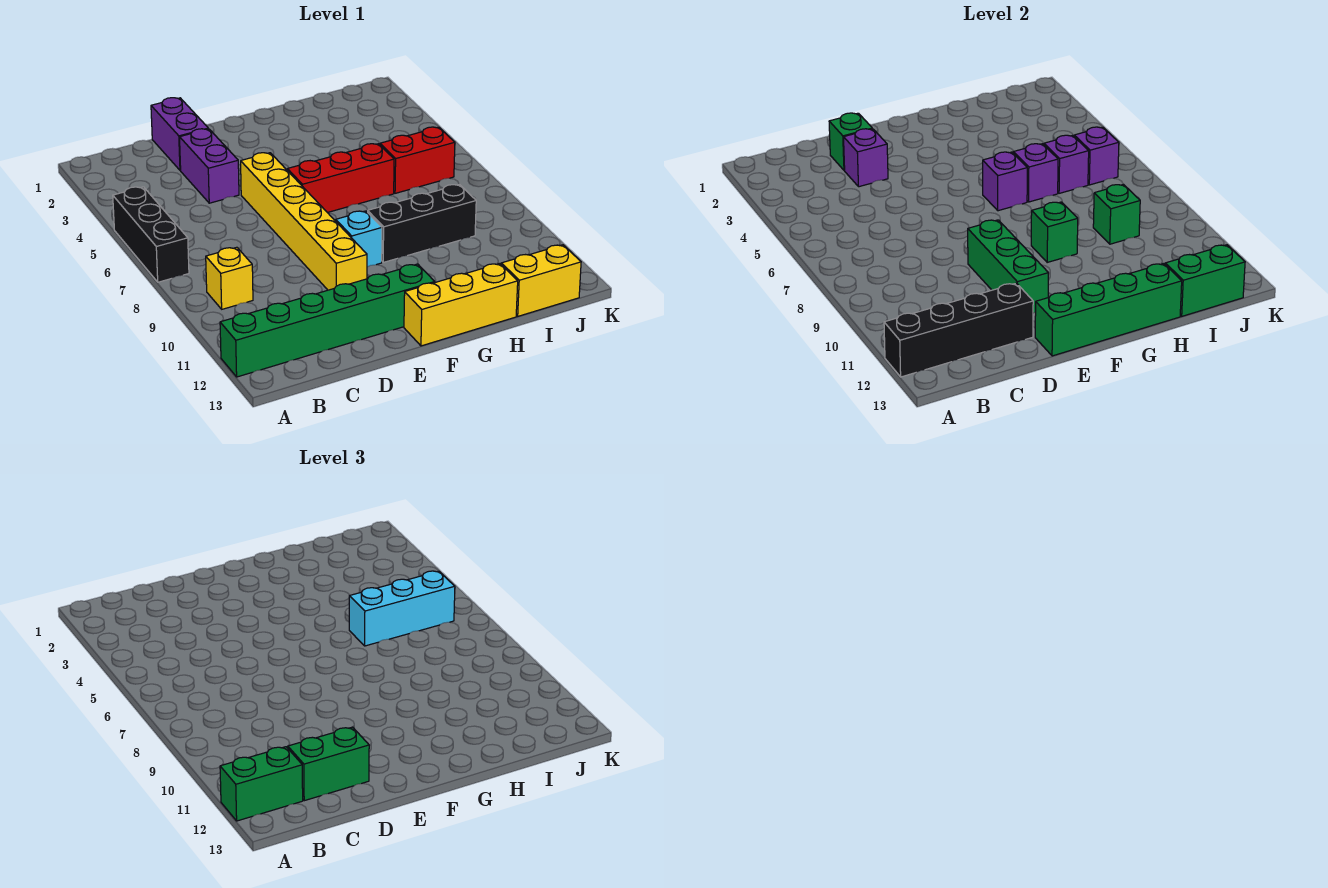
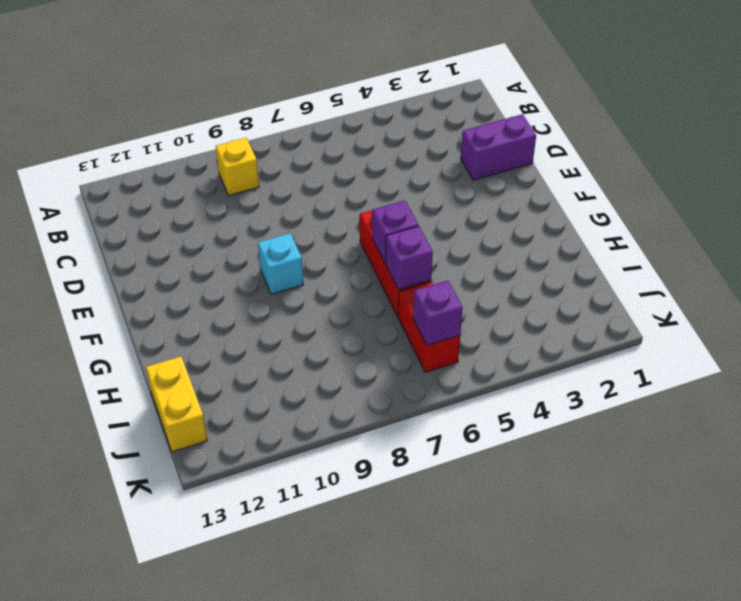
none -> black brick A5:A7 level 1
none -> green brick A12:F12 level 1
none -> purple brick D3:D4 level 1

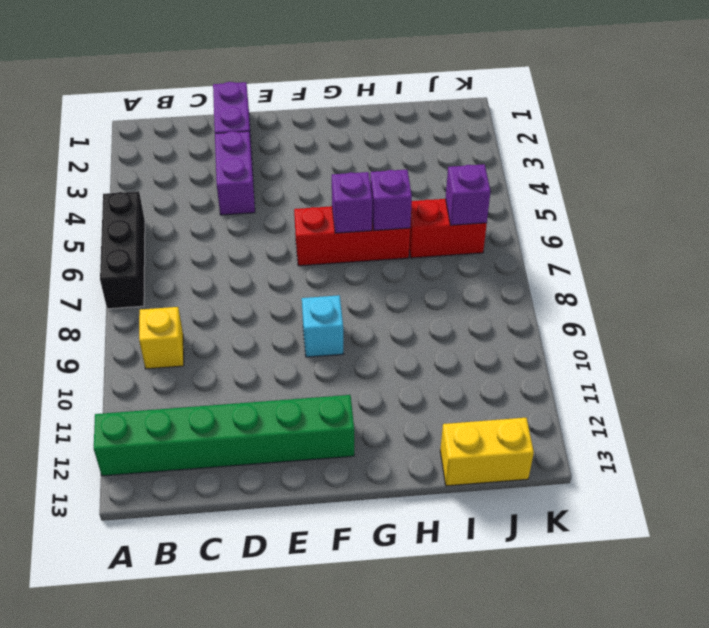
none -> yellow brick E5:E10 level 1
none -> yellow brick F13:H13 level 1
none -> black brick G9:I9 level 1

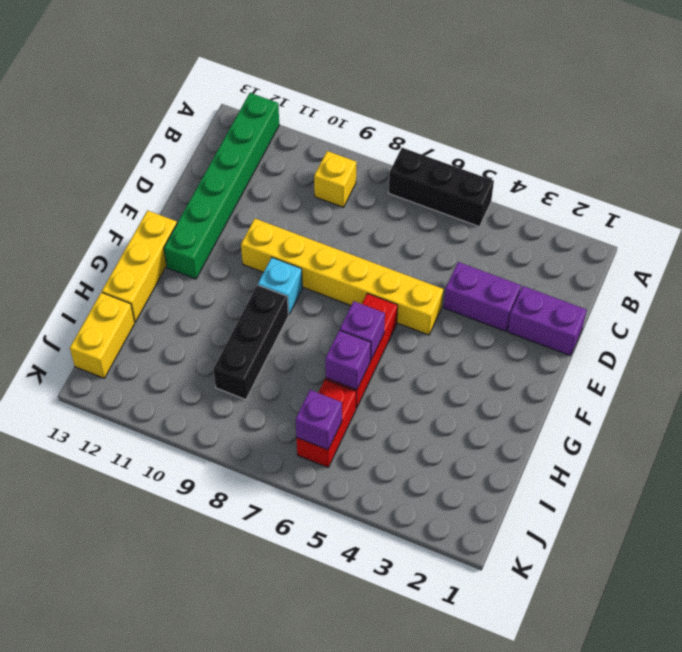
none -> black brick A12:D12 level 2
none -> green brick D2 level 2
none -> purple brick D3 level 2

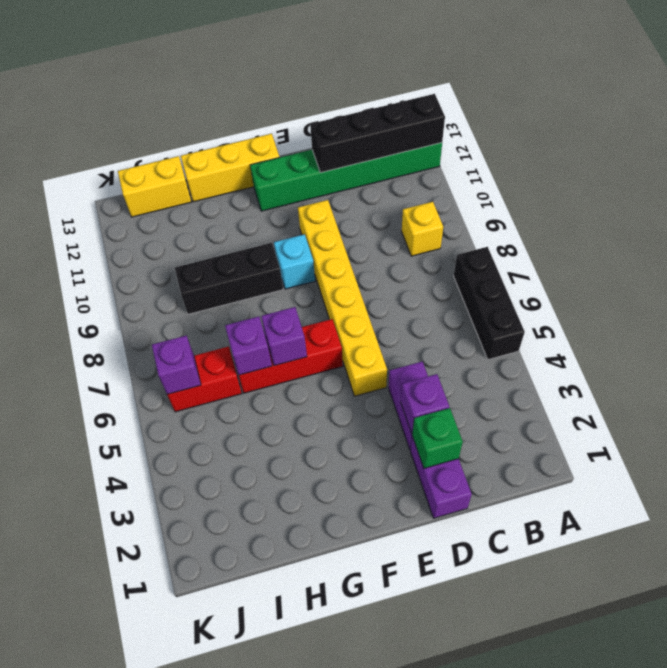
none -> green brick E9:E11 level 2
none -> green brick E13:H13 level 2
none -> green brick G9 level 2

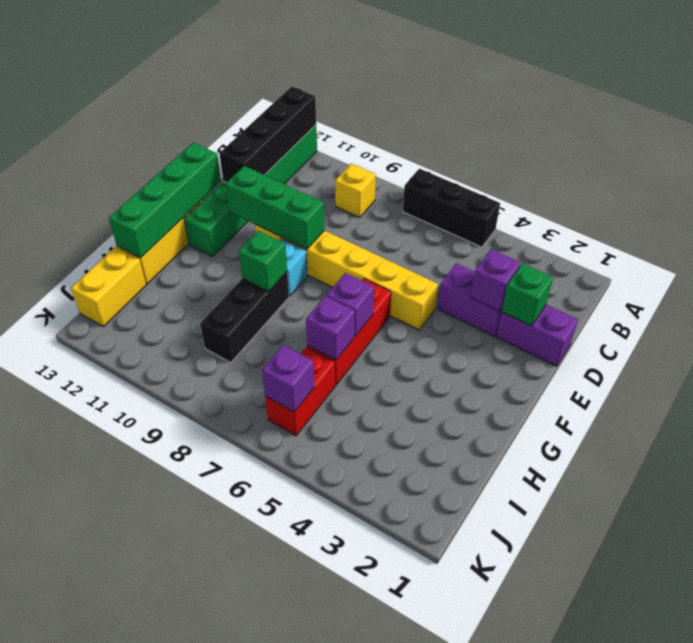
none -> purple brick I6 level 2
none -> green brick I9 level 2
none -> green brick I13:J13 level 2

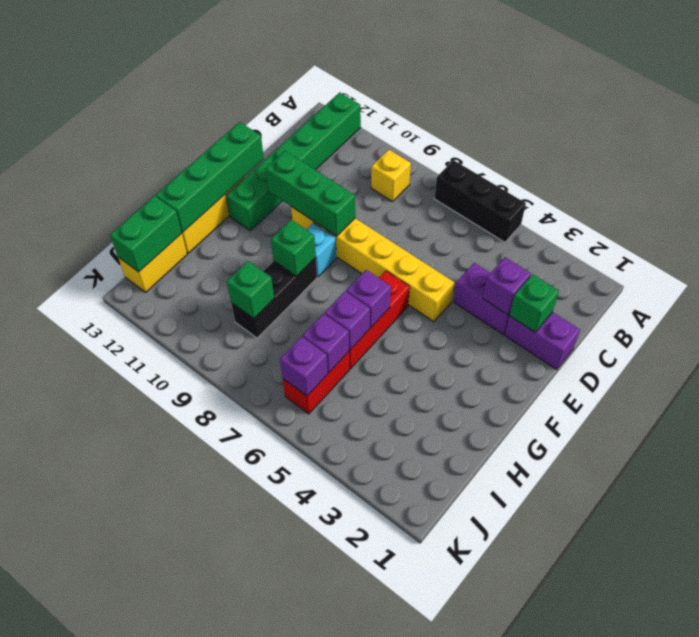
none -> black brick A12:D12 level 2
none -> green brick A12:B12 level 3
none -> green brick C12:D12 level 3

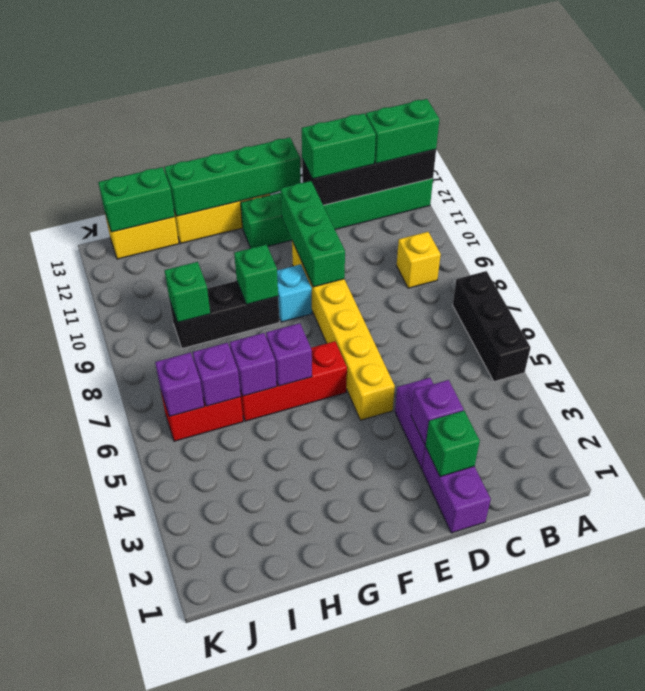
none -> cyan brick H6:J6 level 3

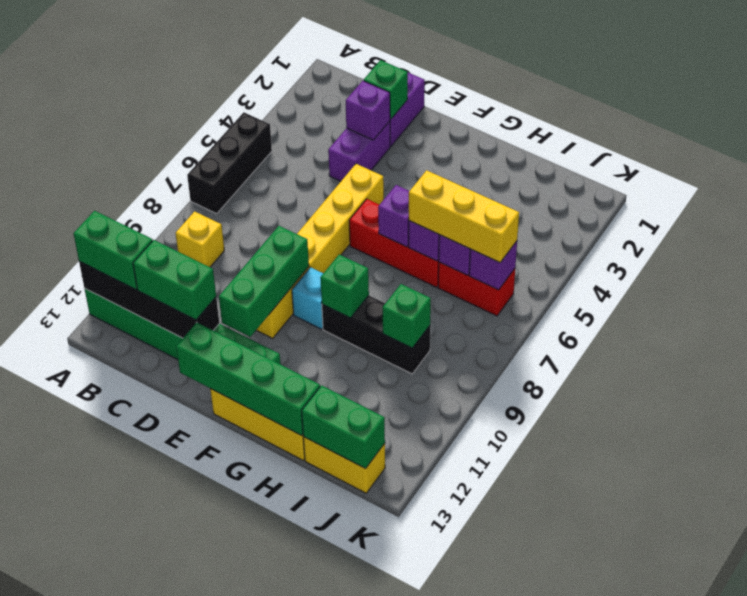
yellow brick H6:J6 level 3 -> cyan brick H6:J6 level 3

